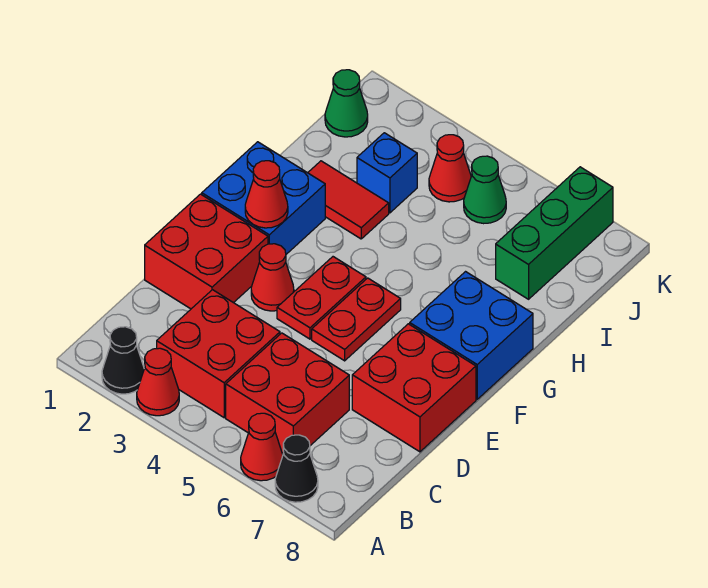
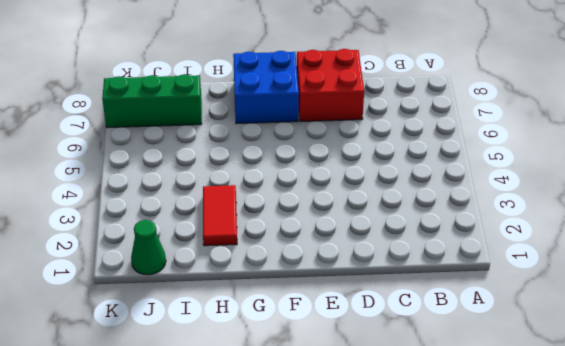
none -> black cone A2 level 1
none -> red cone A3 level 1
none -> red cone A6 level 1

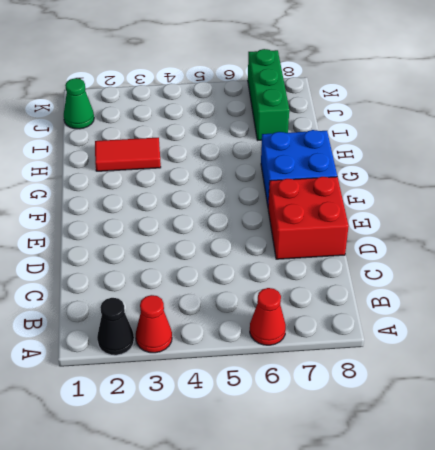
none -> black cone A7 level 1
none -> red brick B3:C4 level 1
none -> red brick B5:C6 level 1

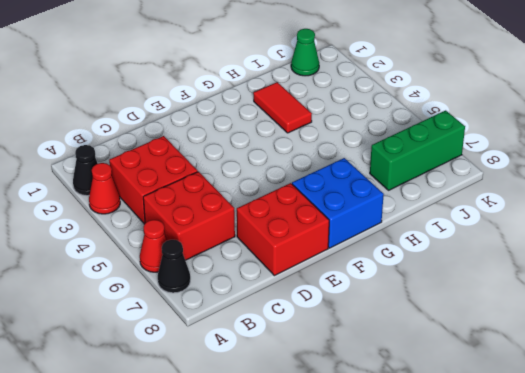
none -> red brick D1:E2 level 1
none -> red cone E3 level 1
none -> red plate E4:F4 level 1

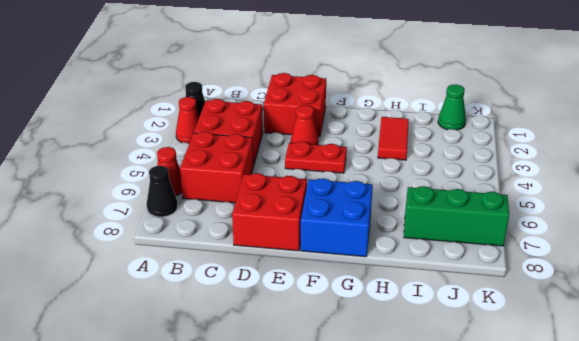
none -> red plate E5:F5 level 1
none -> blue brick F1:G2 level 1
none -> blue brick I3 level 1

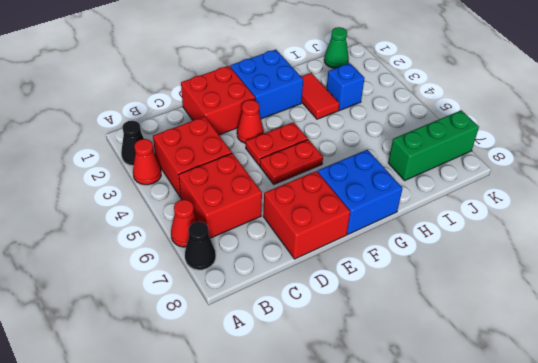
none -> red cone J4 level 1
none -> green cone J5 level 1
none -> red cone F2 level 2

